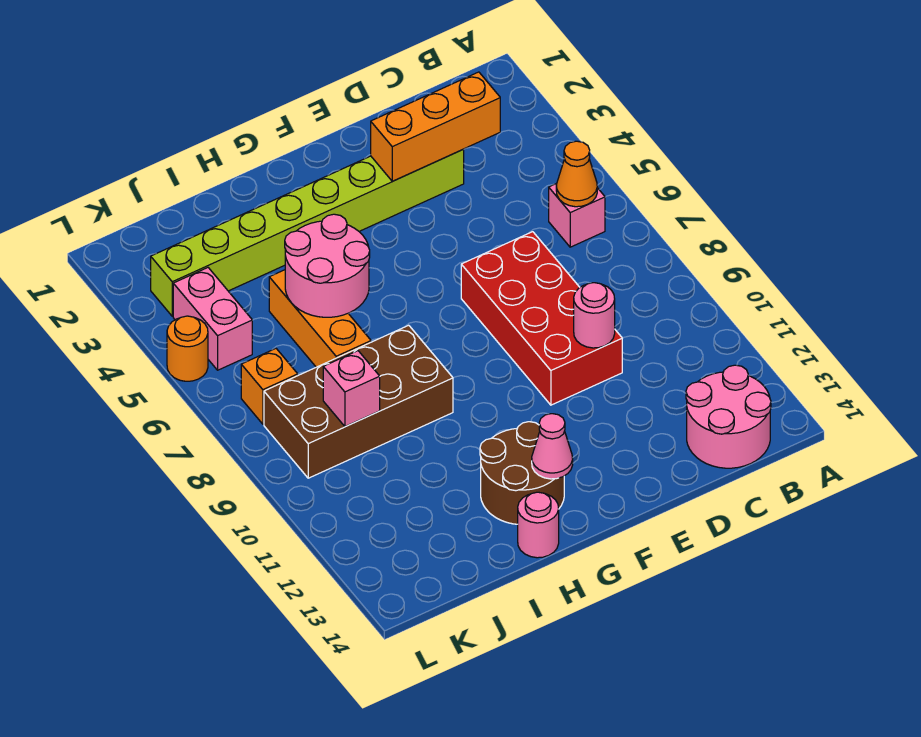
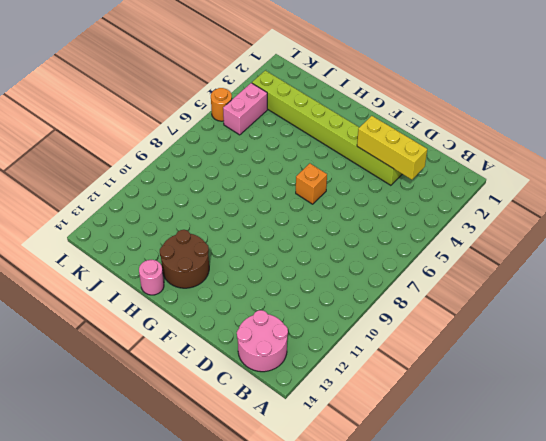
yellow brick C3:E3 level 2 -> orange brick C3:E3 level 2
orange brick F6 level 1 -> orange brick K7 level 1
none -> pink brick B6 level 1
none -> red brick D7:E10 level 1
none -> brown brick H8:K9 level 1

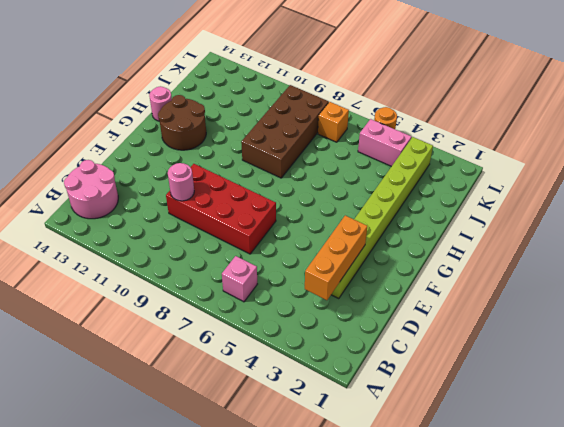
none -> orange brick I5:I7 level 1
none -> orange cone B6 level 2
none -> pink cone G13 level 2

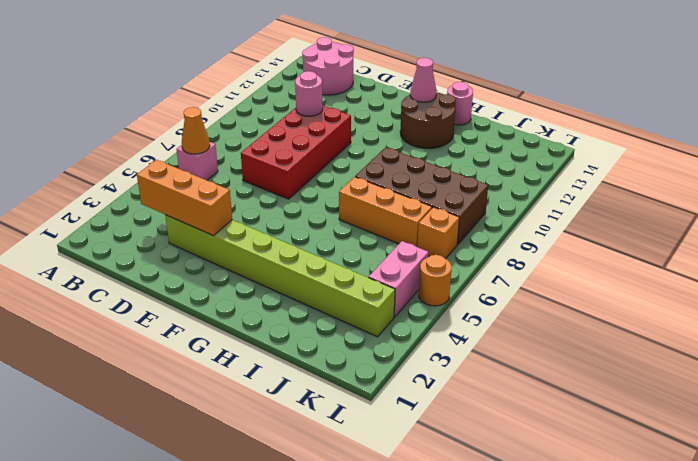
orange brick H7:J7 level 1 -> orange brick I5:I7 level 1
none -> pink round brick H5:I6 level 2
none -> pink brick J9 level 2

